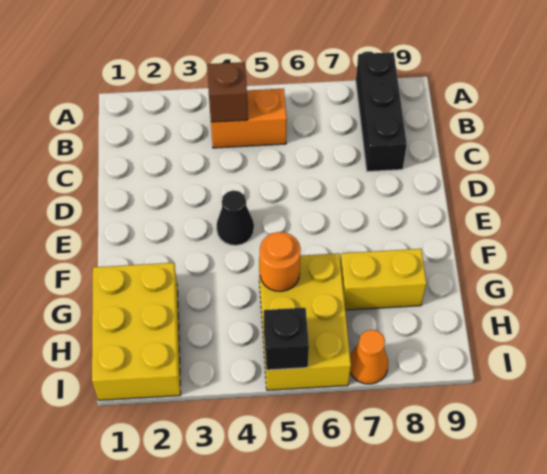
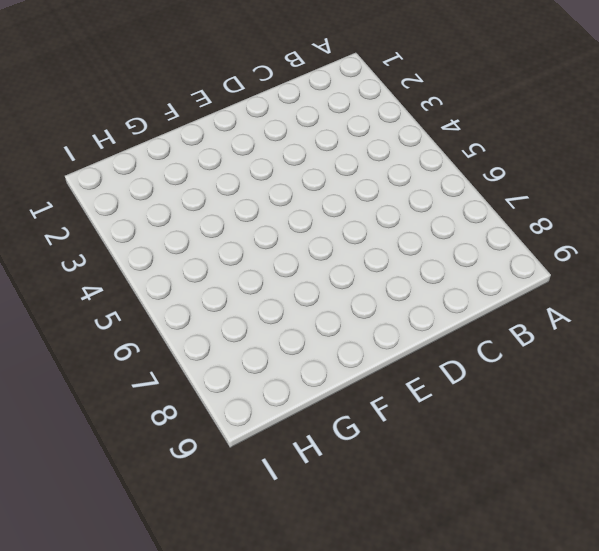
none -> black brick A8:C8 level 1
none -> orange brick B4:B5 level 1

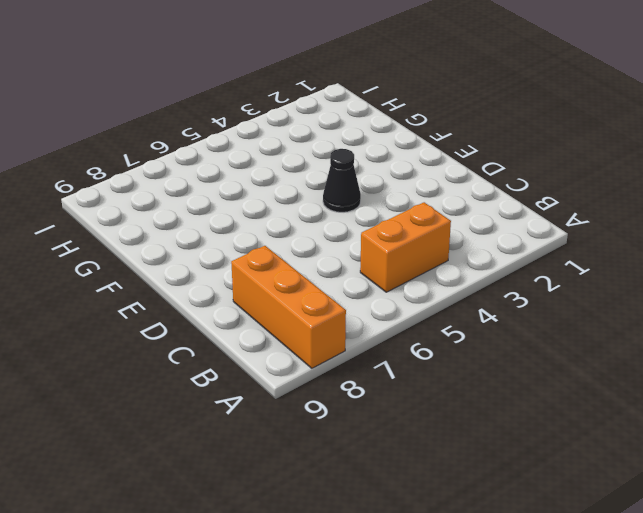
orange brick A8:C8 level 1 -> black brick A8:C8 level 1
none -> yellow brick G1:I2 level 1
none -> yellow brick G5:I6 level 1

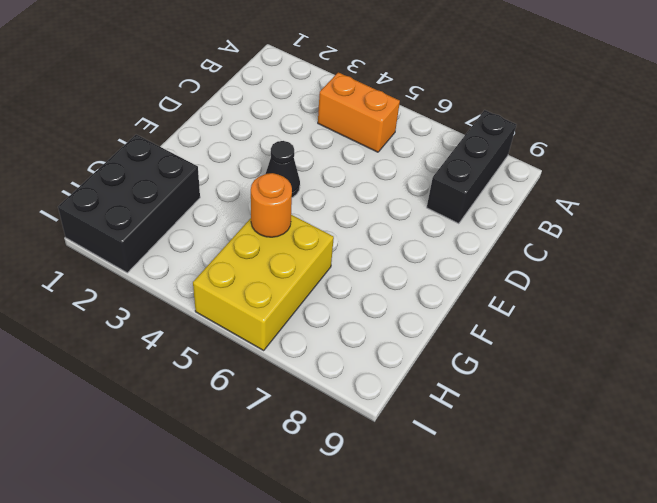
black brick G1:I2 level 1 -> yellow brick G1:I2 level 1
none -> yellow brick G7:G8 level 1
none -> orange cone I7 level 1

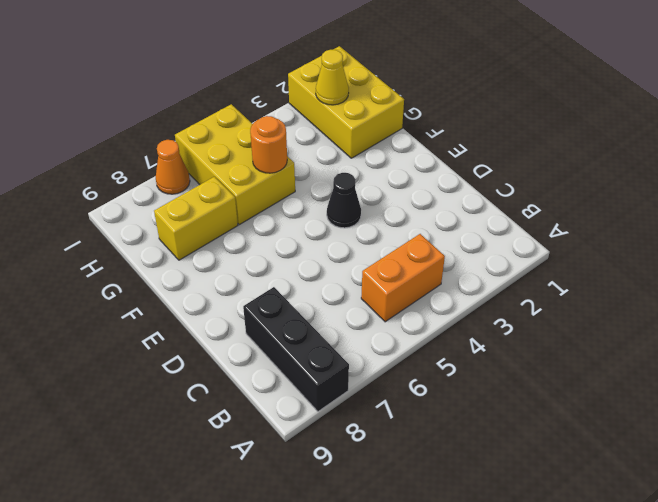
yellow cone H2 level 2 -> none
none -> brown brick B4 level 2
none -> black brick I5 level 2

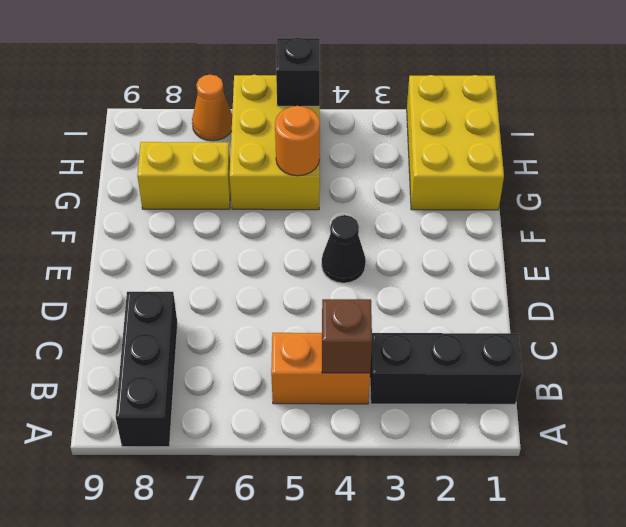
black brick B1:B3 level 1 -> none

